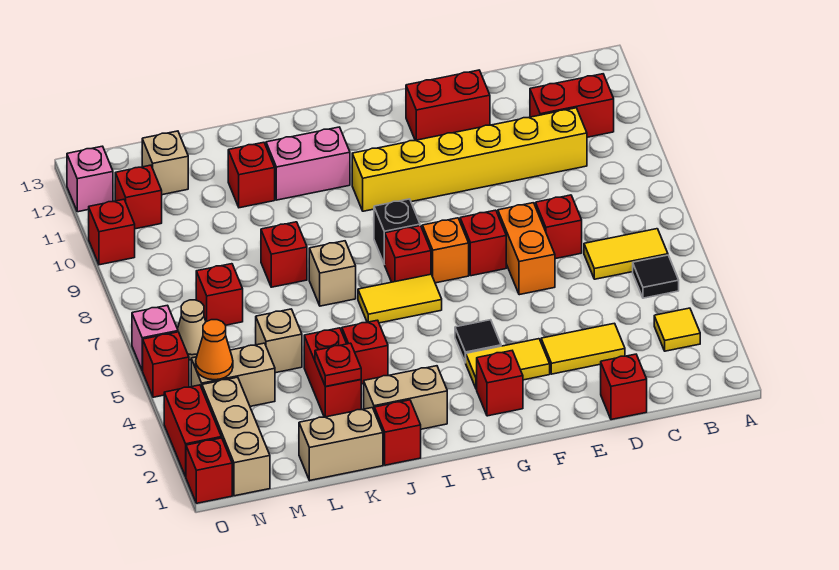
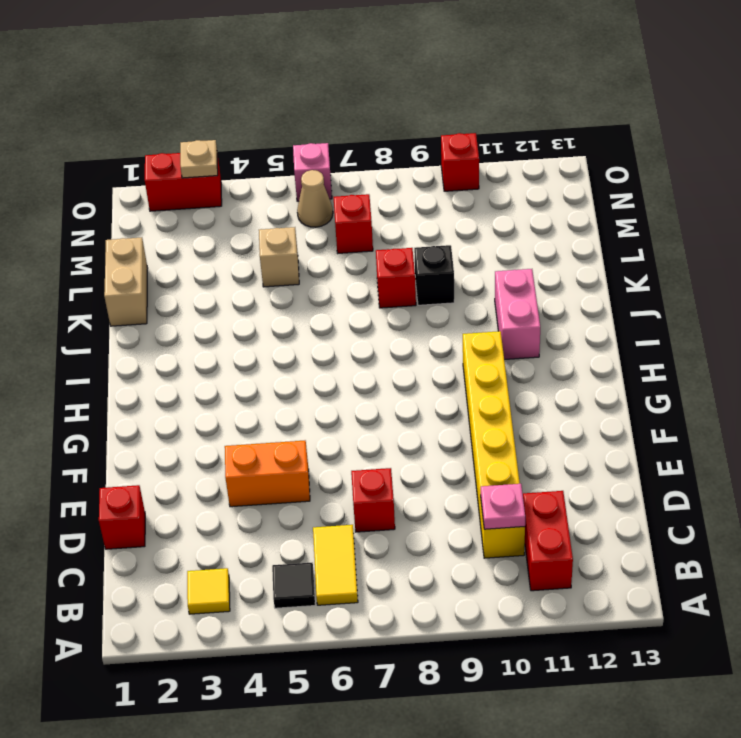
pink plate C10 level 2 -> none
orange brick E4:E5 level 1 -> orange brick E6:E7 level 1
black brick K9 level 1 -> black brick H8 level 1
tan plate O3 level 2 -> none
none -> yellow tile D3:E3 level 1
none -> red brick E12:F12 level 1
none -> yellow tile F3:G3 level 1
none -> red brick F7 level 1

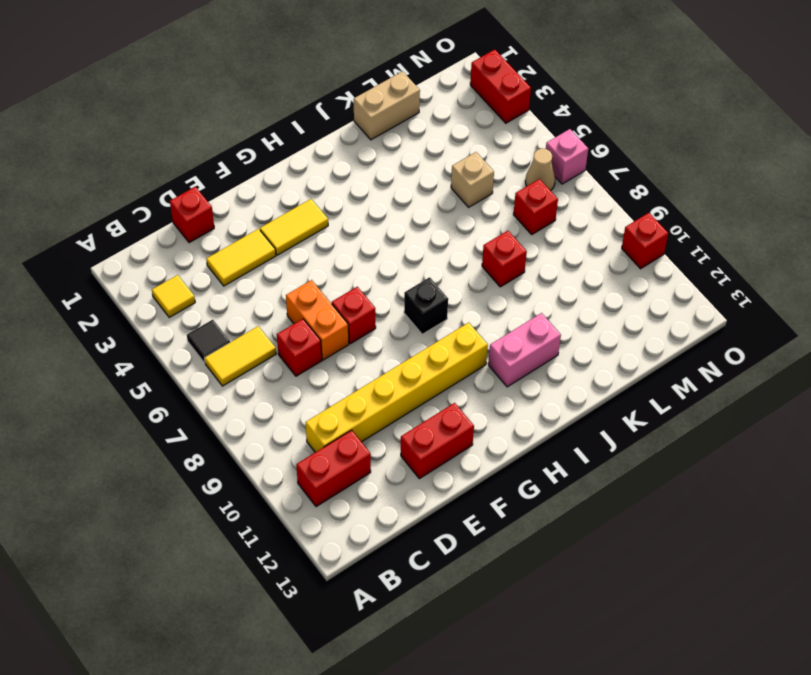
none -> red brick G2 level 1
none -> black tile G4 level 1
none -> orange brick G7 level 1
none -> yellow tile H6:I6 level 1

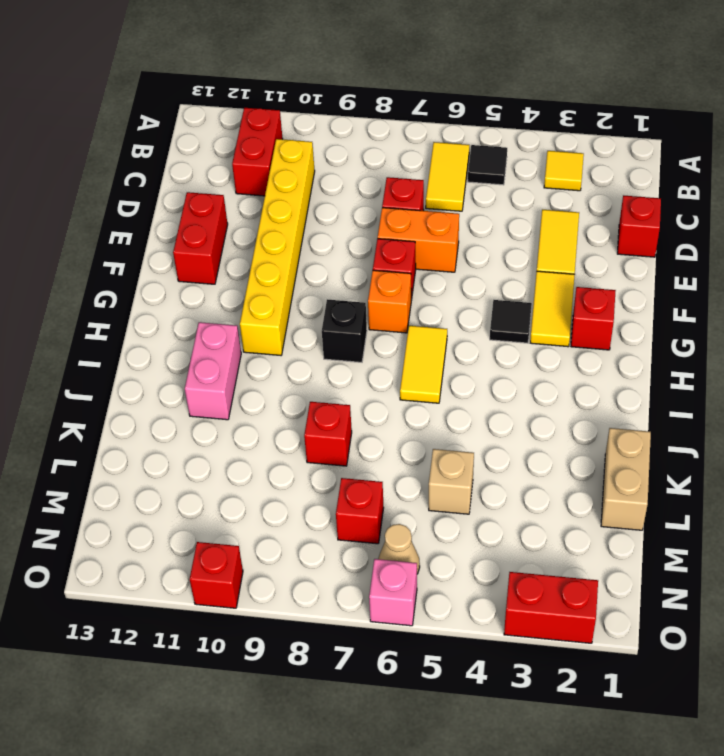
none -> red brick H7 level 1
none -> tan brick I2:J2 level 1
none -> red brick J1 level 1
none -> red brick J4 level 1

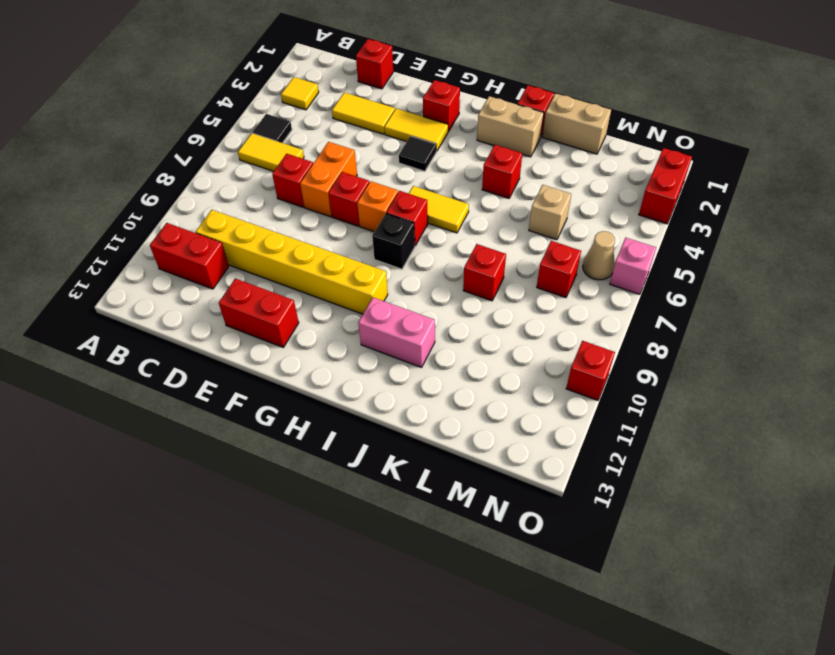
none -> tan brick J7 level 1
none -> red brick K3:K4 level 1
none -> red brick K11 level 1
none -> tan brick M4:N4 level 1

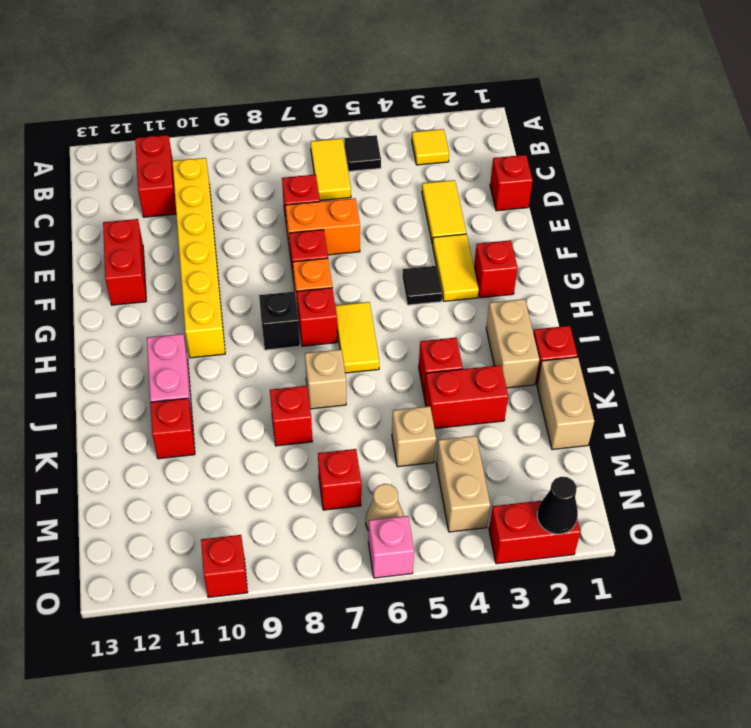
black cone O2 level 2 -> none
none -> tan brick M12 level 1
none -> tan brick N1:N3 level 1
none -> red brick N11 level 1
none -> red brick O1 level 1

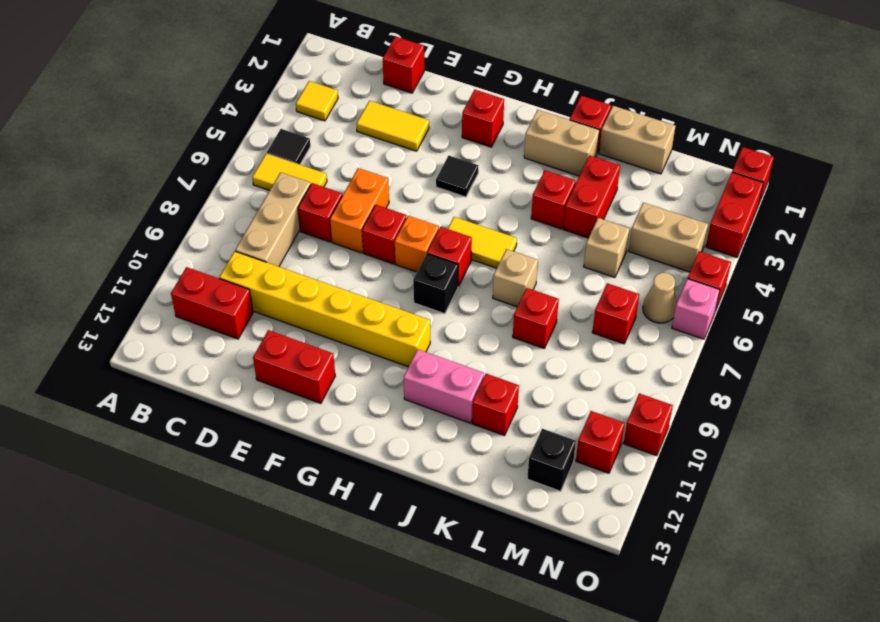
tan brick C7:C9 level 1 -> tan brick N1:N3 level 1
black brick M12 level 1 -> tan brick M12 level 1
none -> yellow tile F3:G3 level 1
none -> pink brick O12 level 1
none -> red plate K3 level 2
none -> orange cone N4 level 2

